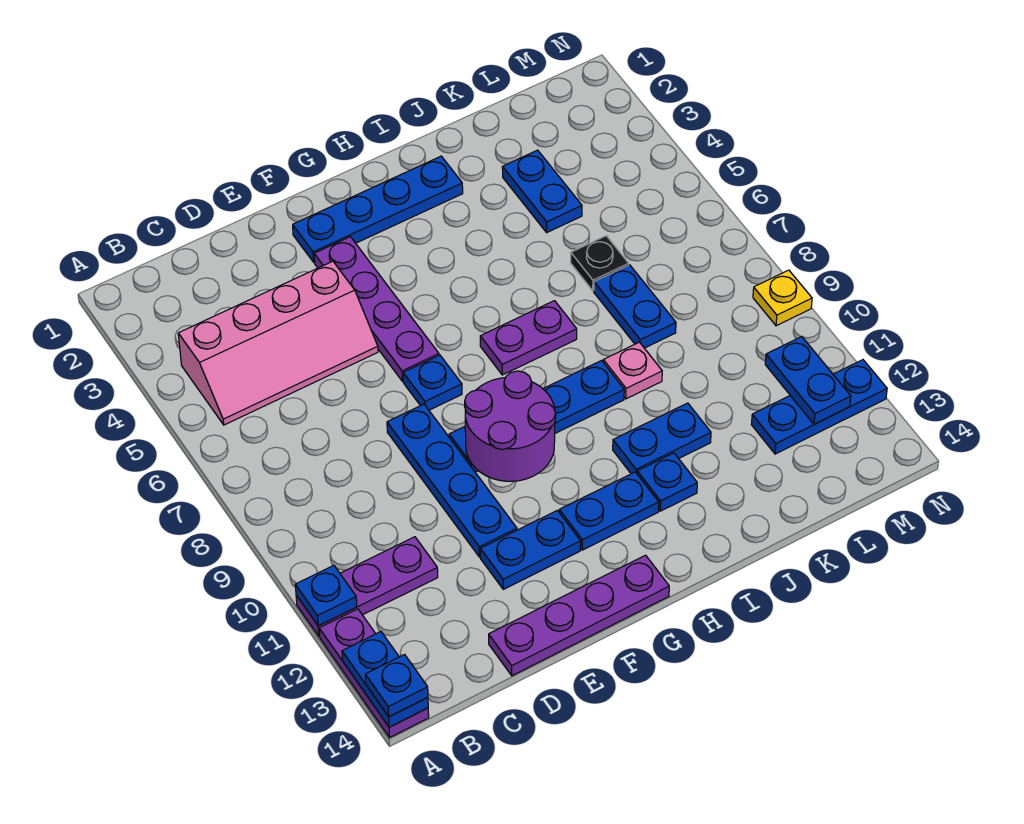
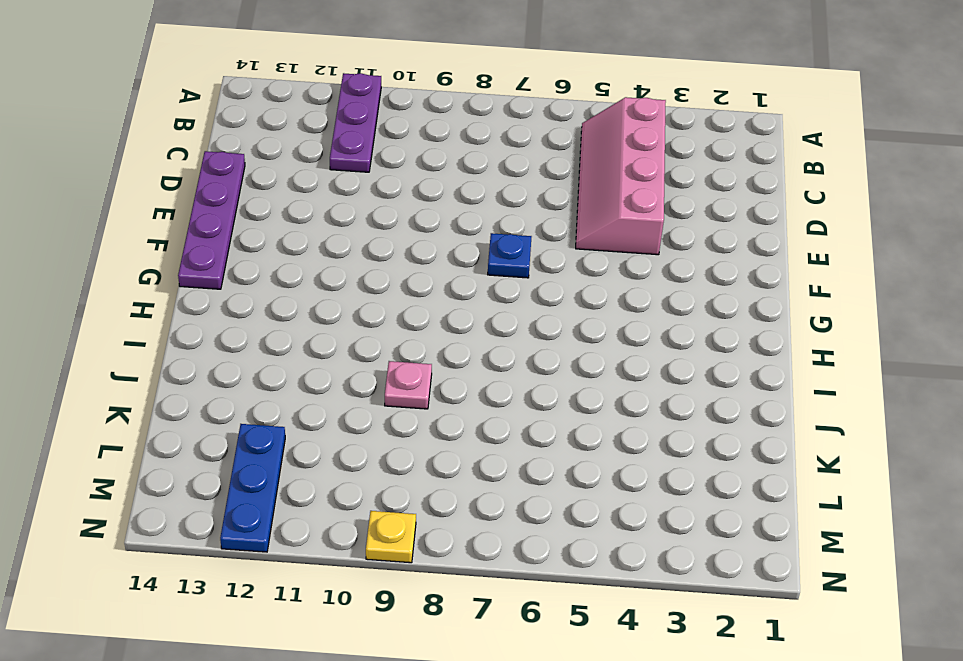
none -> purple plate A12:A14 level 1
none -> blue plate E8:E11 level 1
none -> blue plate E12:F12 level 1

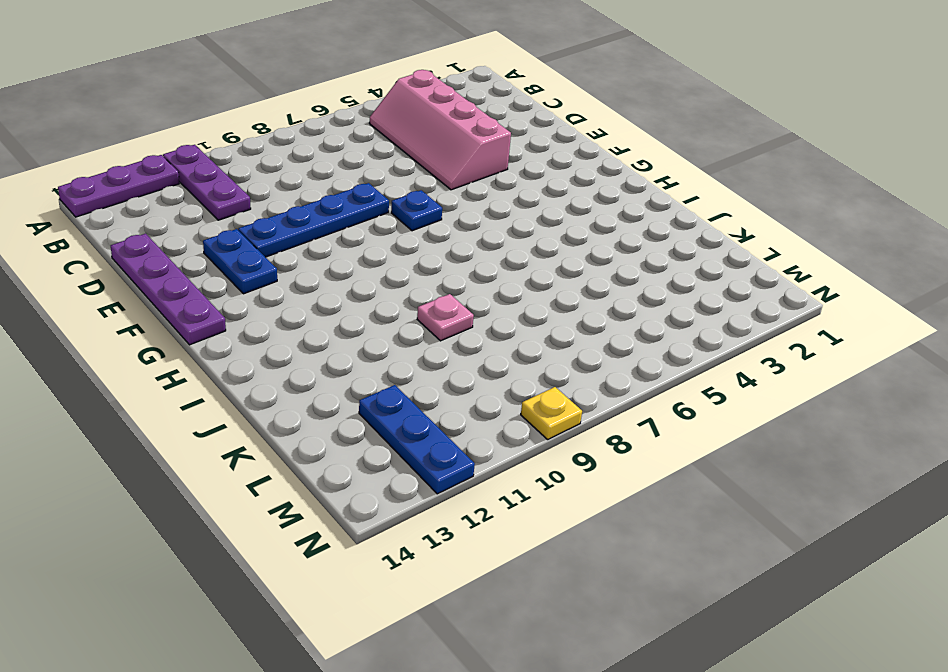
none -> blue plate F2:I2 level 1
none -> purple plate F3:F6 level 1
none -> blue plate F9:I9 level 1

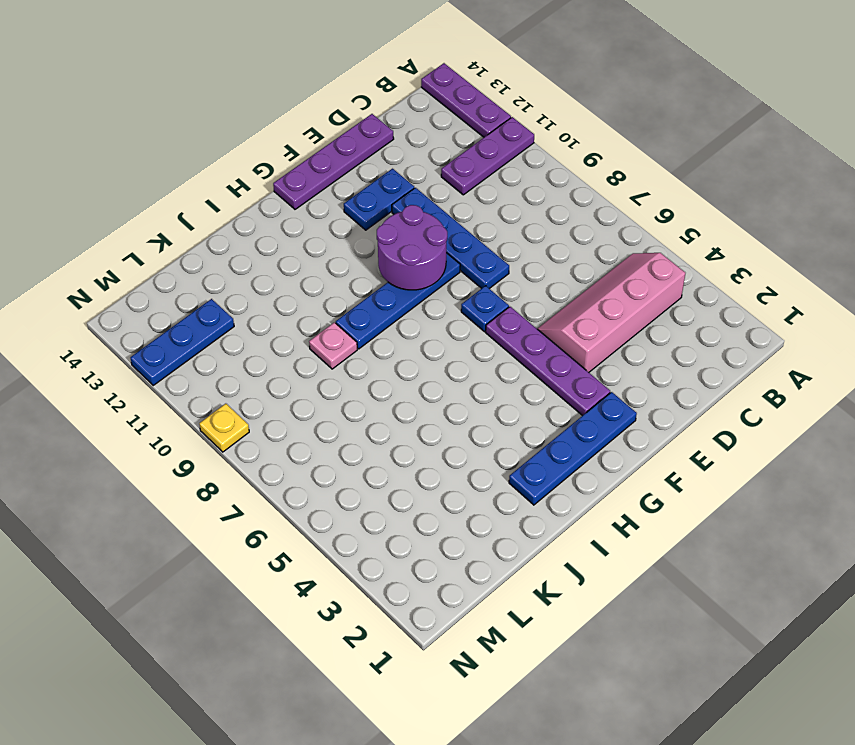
none -> blue plate G12:H12 level 1
none -> purple plate H7:I7 level 1
none -> blue plate I11:J11 level 1

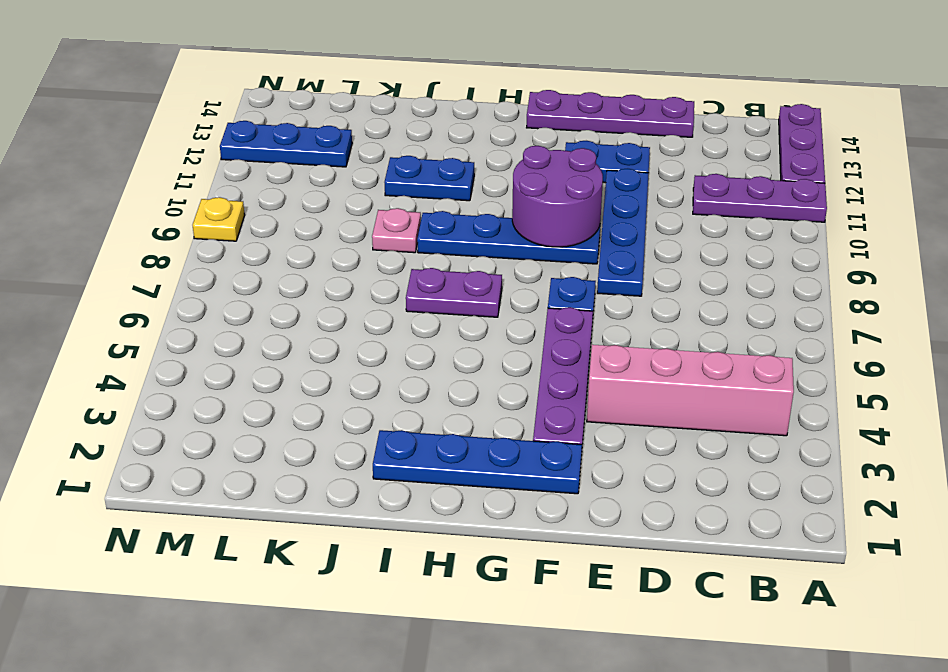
none -> blue plate G12:H12 level 1
none -> blue plate I12 level 1
none -> blue plate K3:K4 level 1

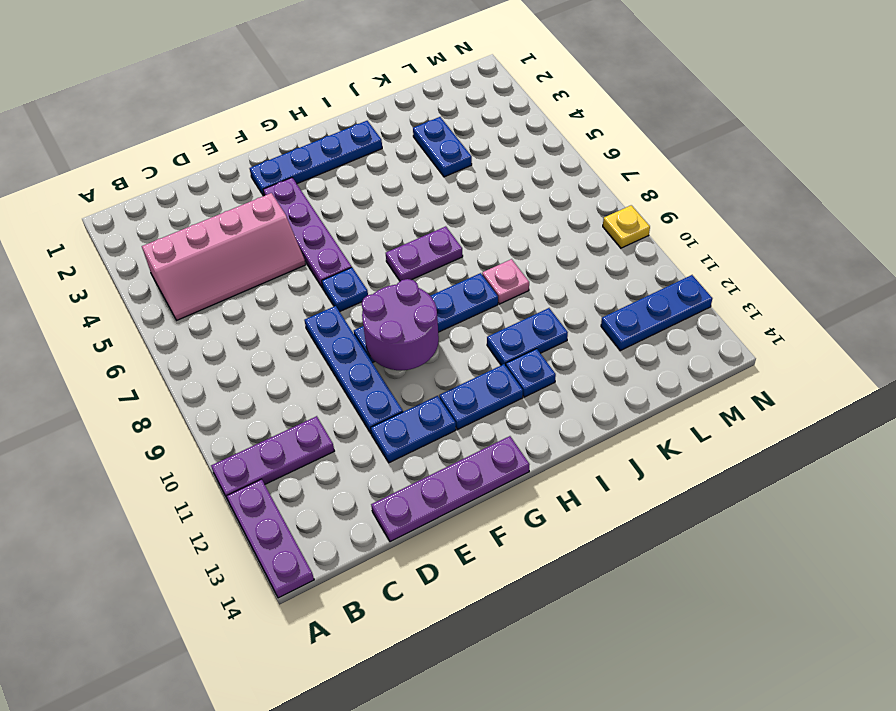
none -> black plate K6 level 1
none -> blue plate K7:K8 level 1
none -> blue plate A11 level 2

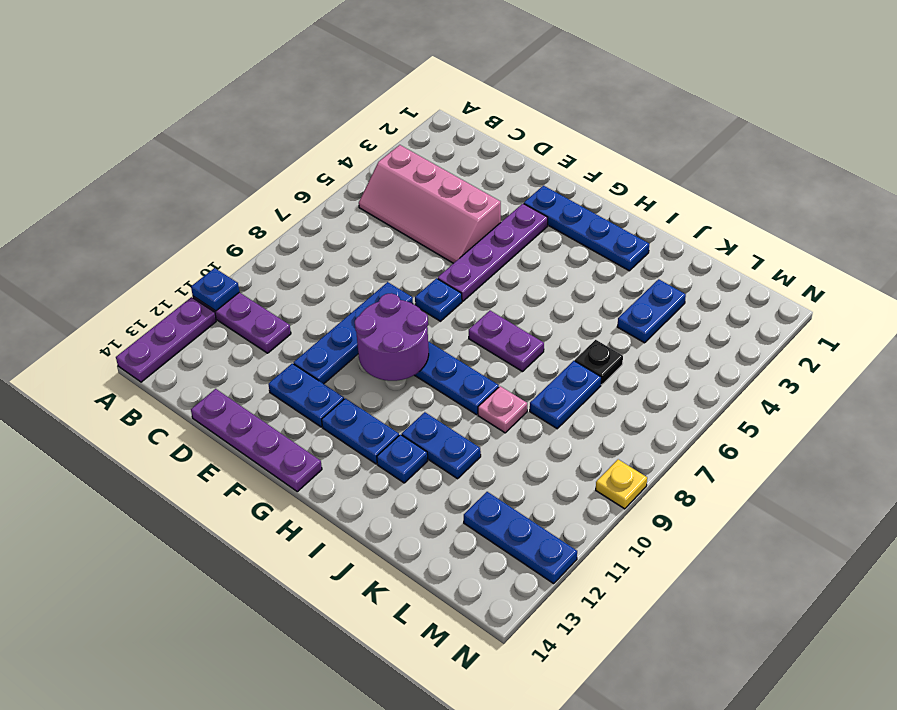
none -> blue plate A13:A14 level 2
none -> blue plate M11:M12 level 2
none -> blue plate A14 level 3

